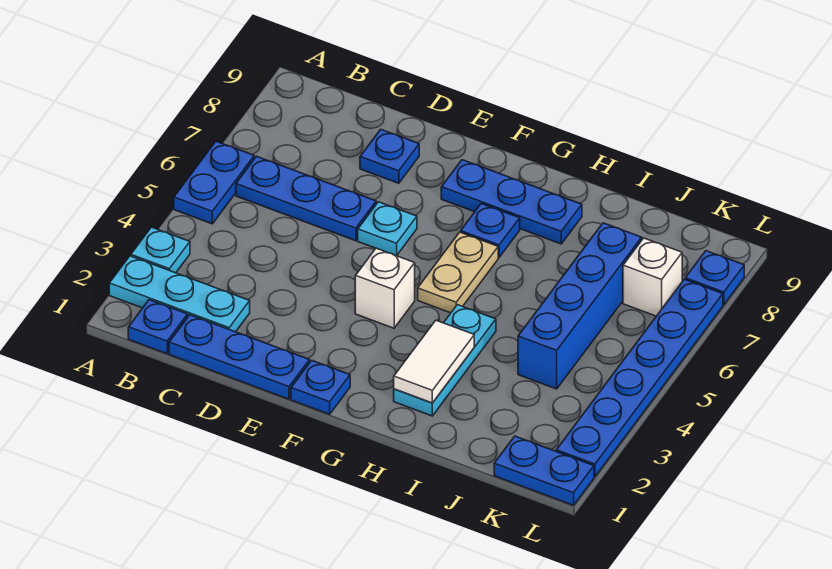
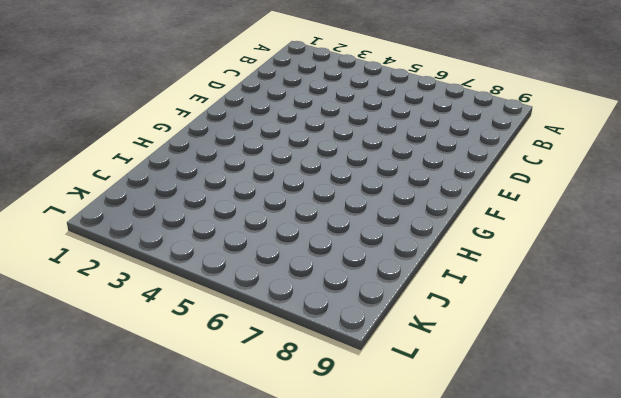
none -> cyan plate A2:C2 level 1
none -> cyan plate A3 level 1
none -> blue plate A5:A6 level 1

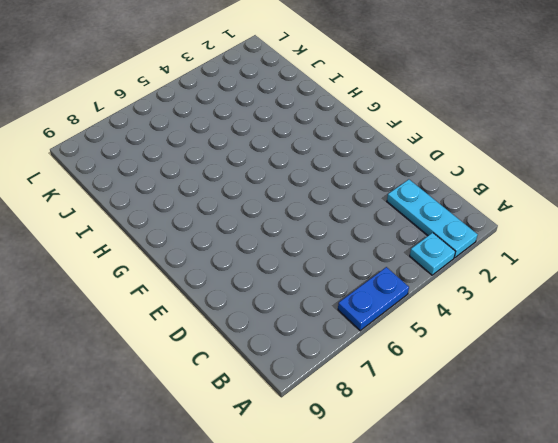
none -> blue plate B1 level 1
none -> blue plate B6:D6 level 1
none -> blue plate C1:E1 level 1

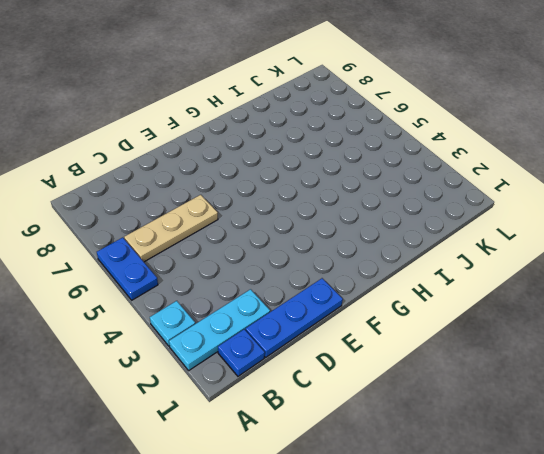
tan plate B6:D6 level 1 -> blue plate B6:D6 level 1
none -> blue plate D8 level 1
none -> cyan plate E6 level 1
none -> blue plate F1 level 1

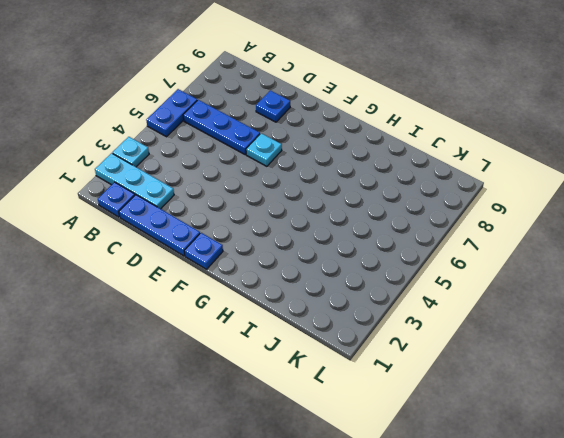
none -> white brick F4 level 1
none -> blue plate F8:H8 level 1
none -> tan plate G5:G6 level 1

